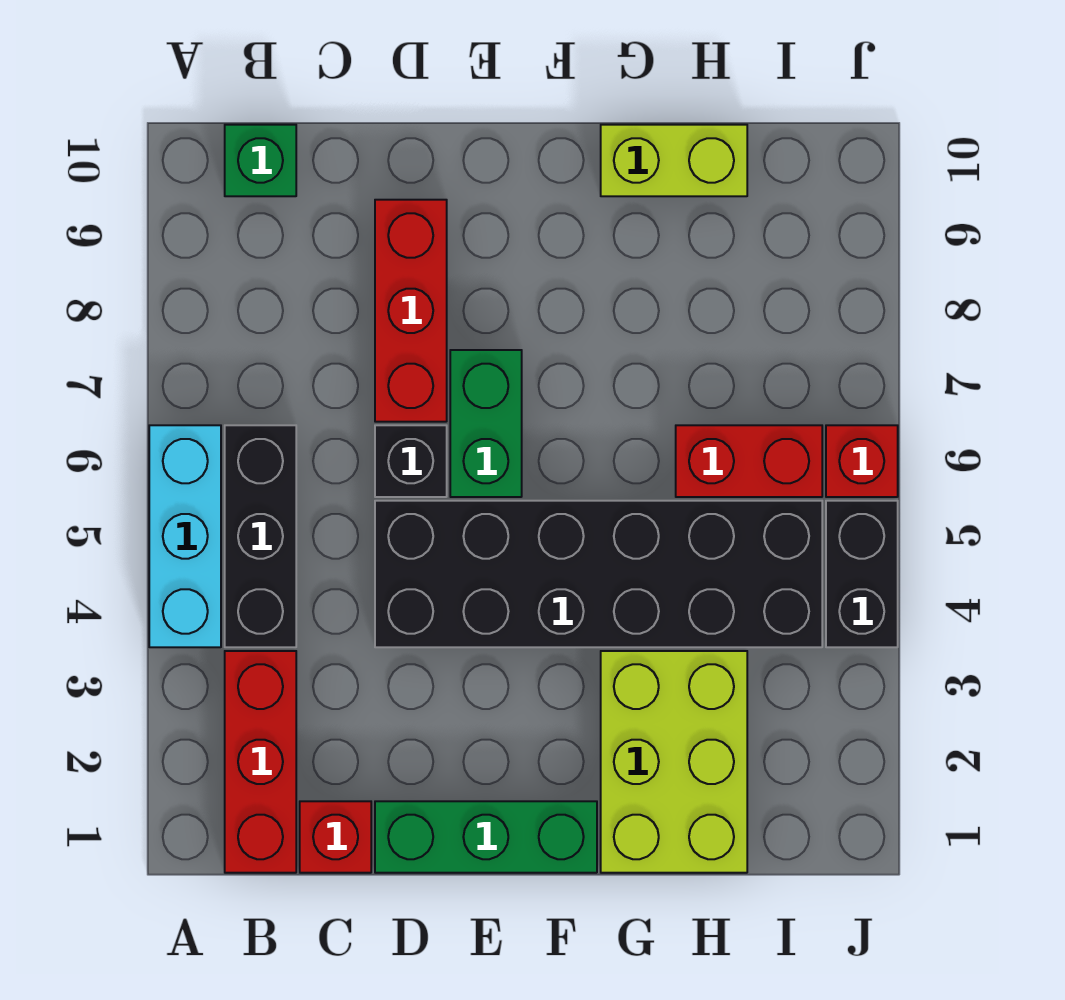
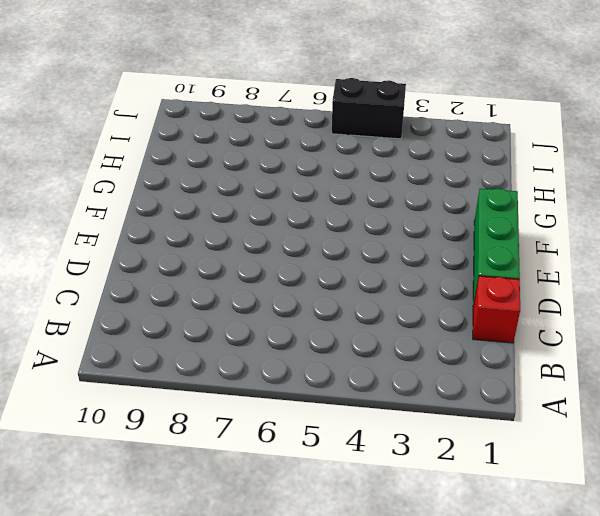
none -> cyan brick A4:A6 level 1
none -> red brick B1:B3 level 1
none -> black brick B4:B6 level 1

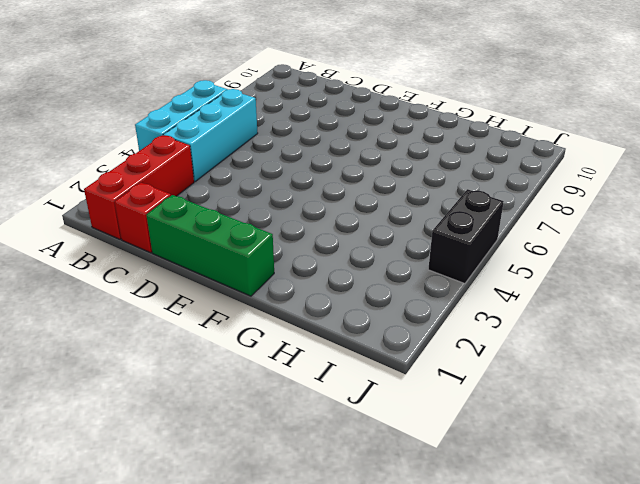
cyan brick B4:B6 level 1 -> black brick B4:B6 level 1
none -> green brick B10 level 1
none -> black brick D4:I5 level 1
none -> black brick D6 level 1

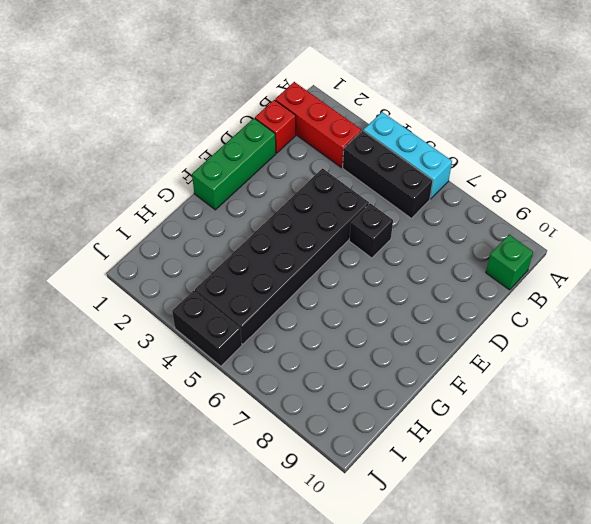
none -> red brick D7:D9 level 1
none -> green brick E6:E7 level 1
none -> lime brick G1:H3 level 1

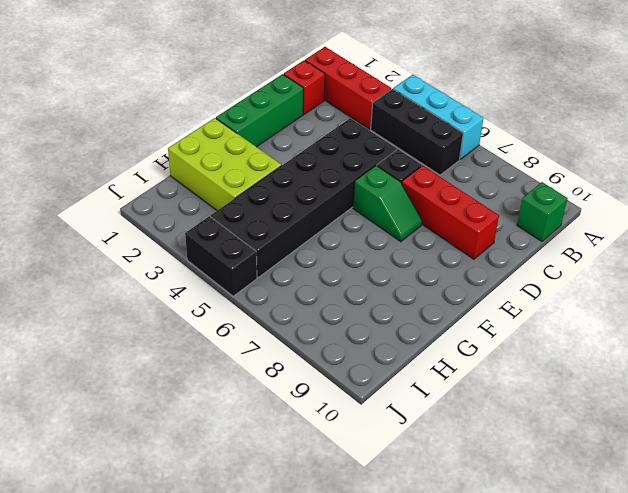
green slope E6:E7 level 1 top 6 -> green brick E6:E7 level 1
none -> lime brick G10:H10 level 1
none -> red brick H6:I6 level 1
none -> red brick J6 level 1

